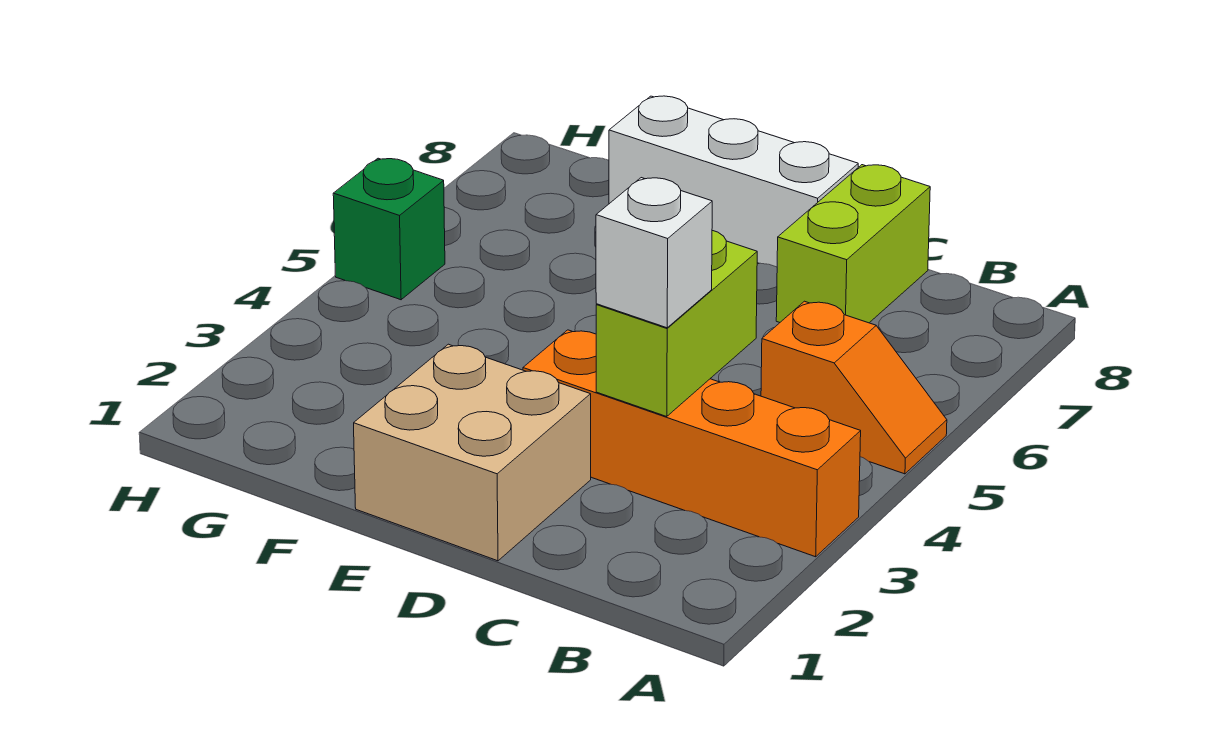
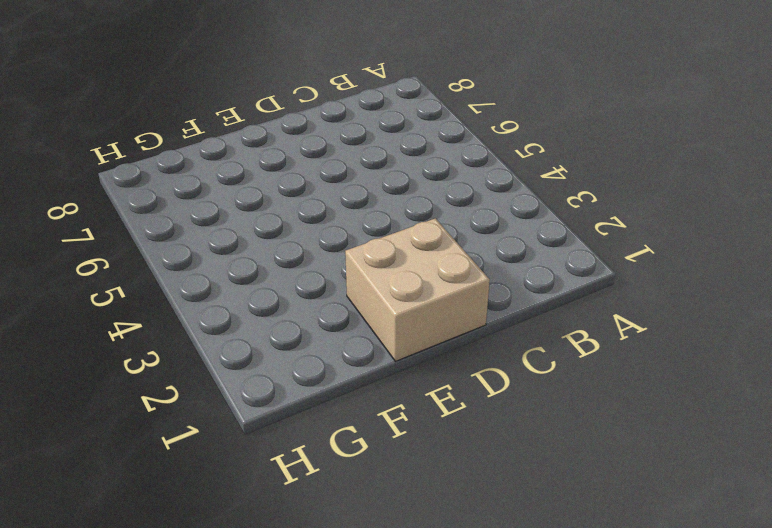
none -> orange brick A3:D3 level 1
none -> orange slope A5:B5 level 1 top B

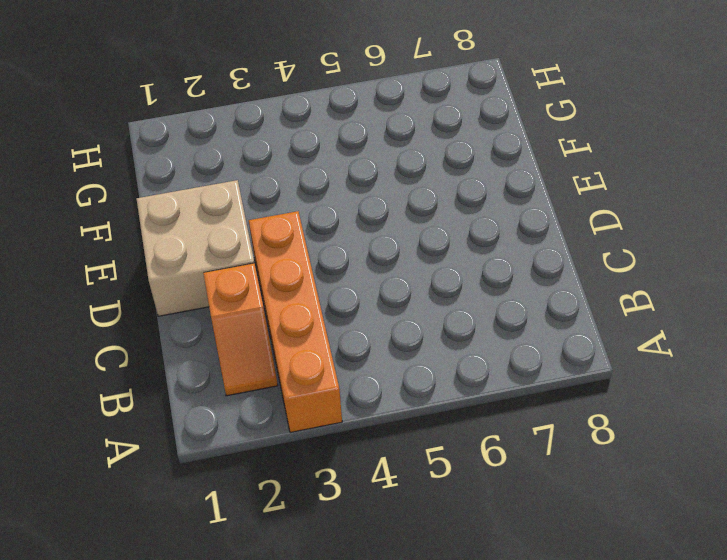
orange slope B2:C2 level 1 top C -> orange slope A5:B5 level 1 top B
none -> lime brick C7:C8 level 1
none -> white brick D8:F8 level 1

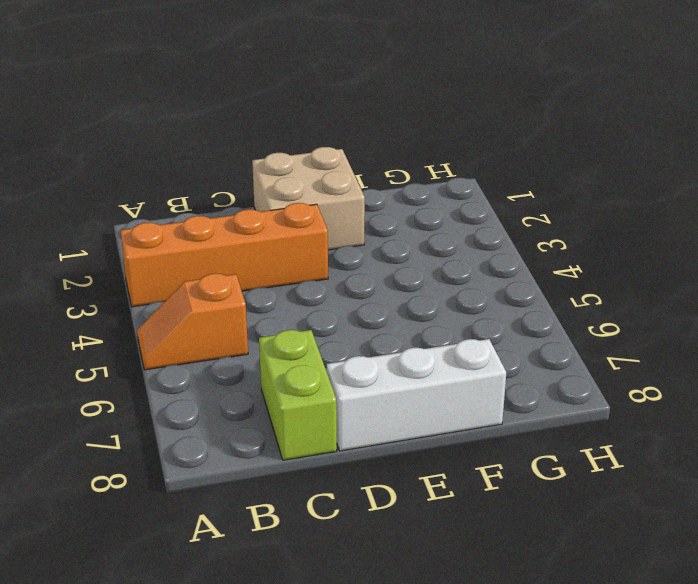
none -> green brick H5 level 1
none -> lime brick C3:C4 level 2

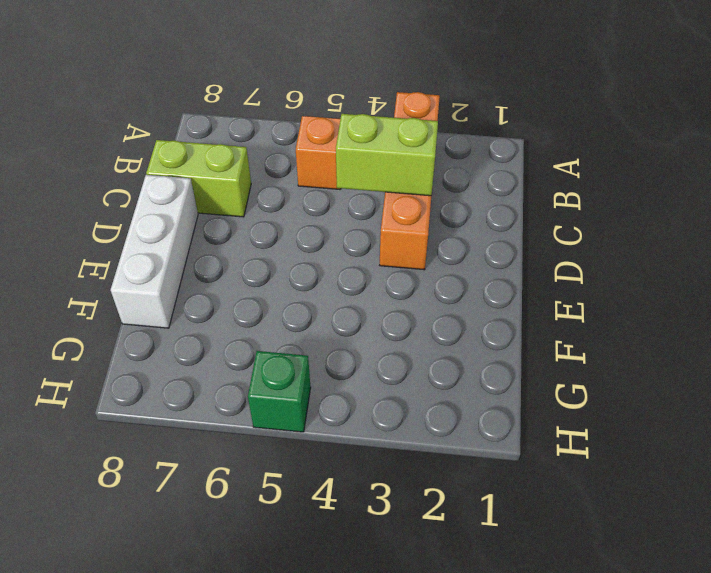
none -> tan brick D1:E2 level 1
none -> white brick C3 level 3

